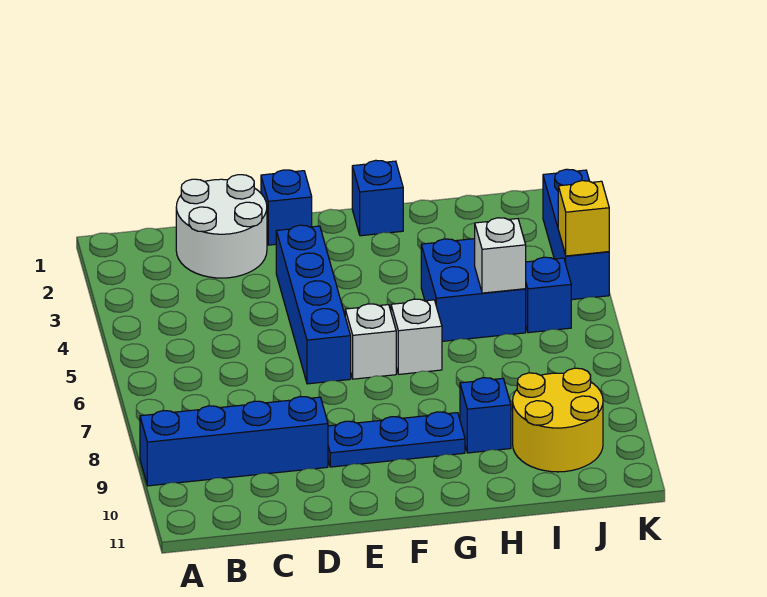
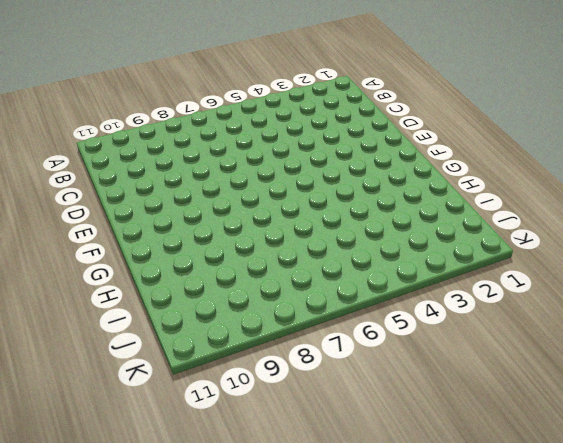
none -> blue brick A9:D9 level 1
none -> white round brick C1:D2 level 1
none -> blue brick E1 level 1

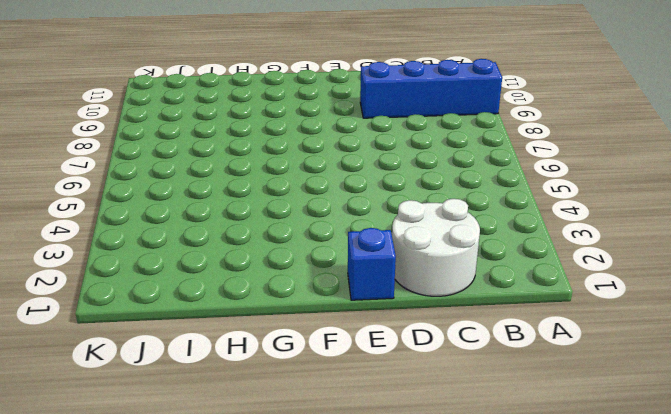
none -> blue brick E3:E6 level 1
none -> blue plate E9:G9 level 1
none -> white brick F6 level 1

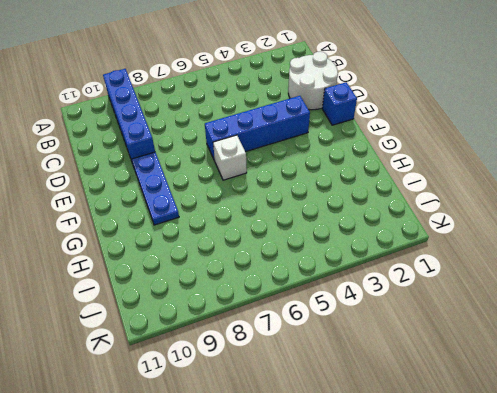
none -> blue brick G1 level 1
none -> white brick G6 level 1
none -> blue brick H4:I5 level 1

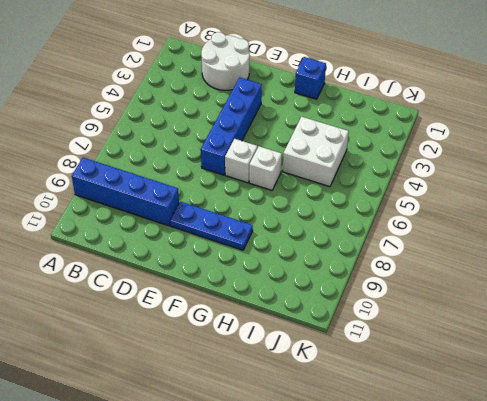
white brick H4:I5 level 1 -> blue brick H4:I5 level 1
none -> blue brick E1 level 1
none -> blue brick H9 level 1
none -> yellow round brick I9:J10 level 1

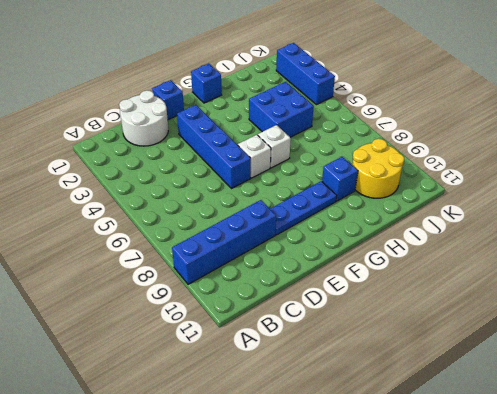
none -> blue brick J5 level 1
none -> white brick I5 level 2
none -> yellow brick K4 level 2

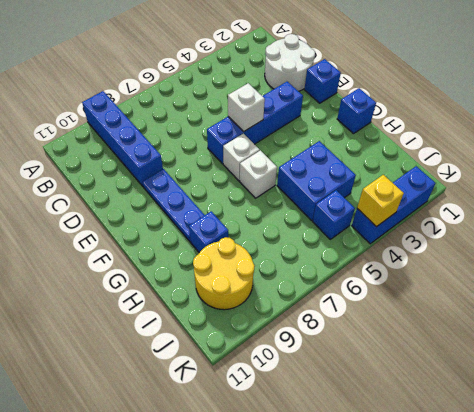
white brick E5 level 2 -> white brick I5 level 2

